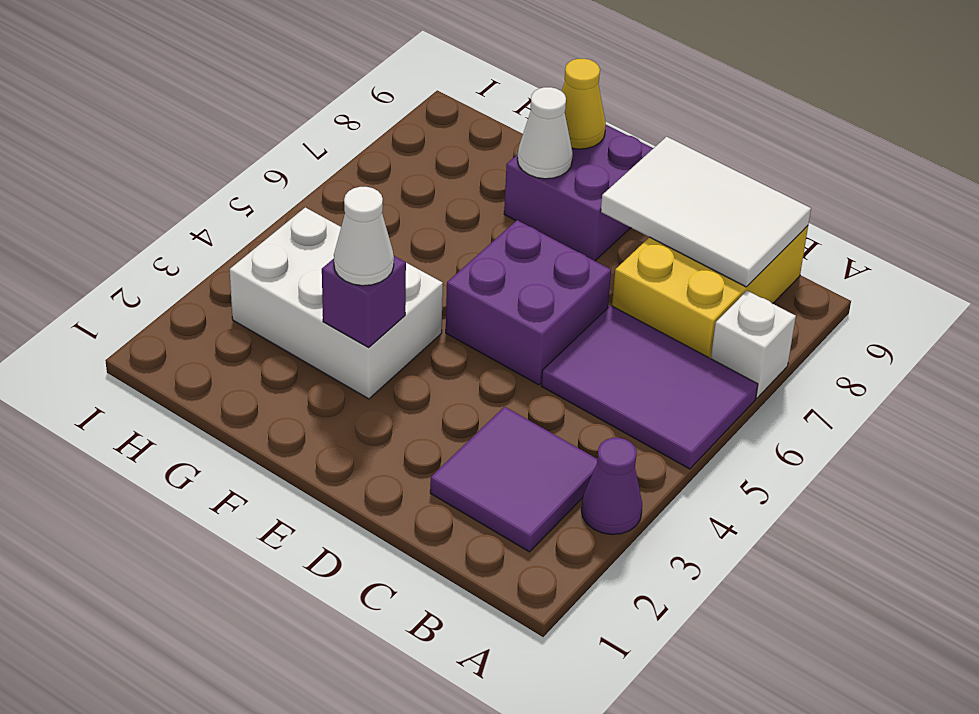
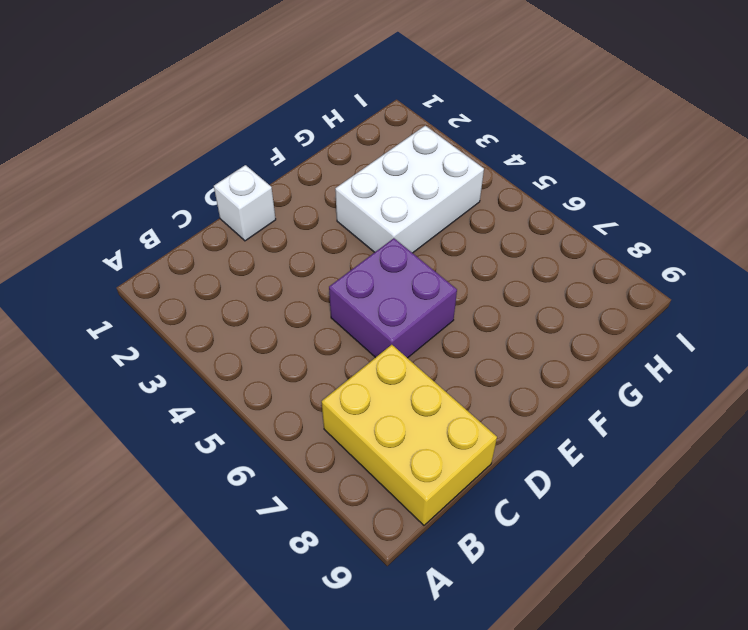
white brick D1 level 1 -> white brick A7 level 1
none -> purple cone A3 level 1
none -> purple tile A5:C6 level 1
none -> purple tile B2:C3 level 1

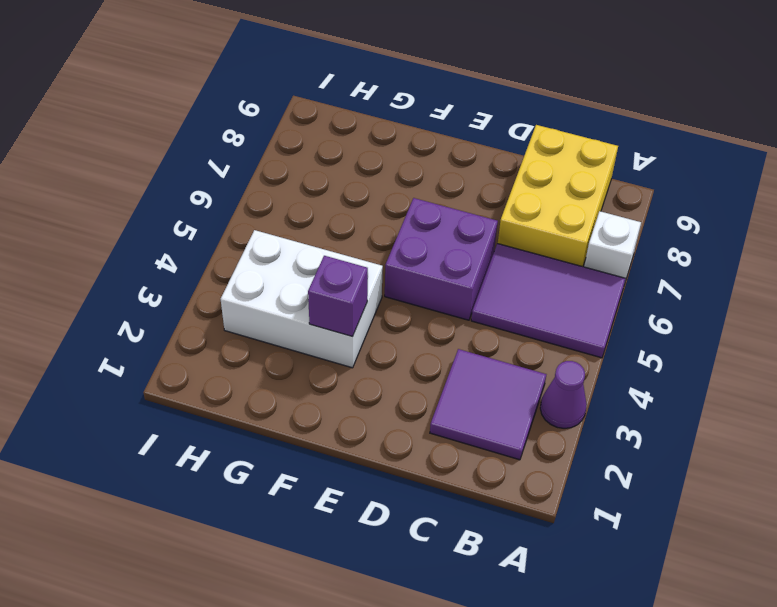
none -> purple brick E8:F9 level 1
none -> white tile B8:D9 level 2
none -> white cone F8 level 2

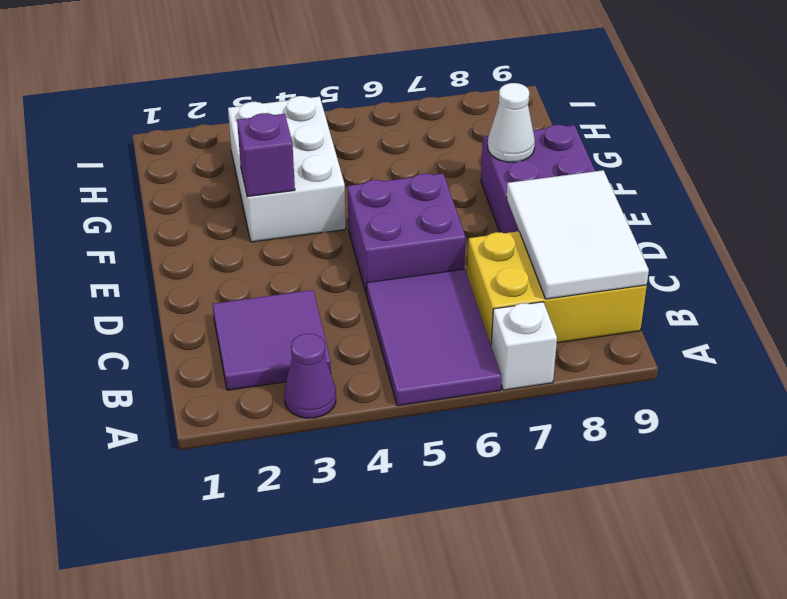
none -> yellow cone F9 level 2
none -> white cone F3 level 3

